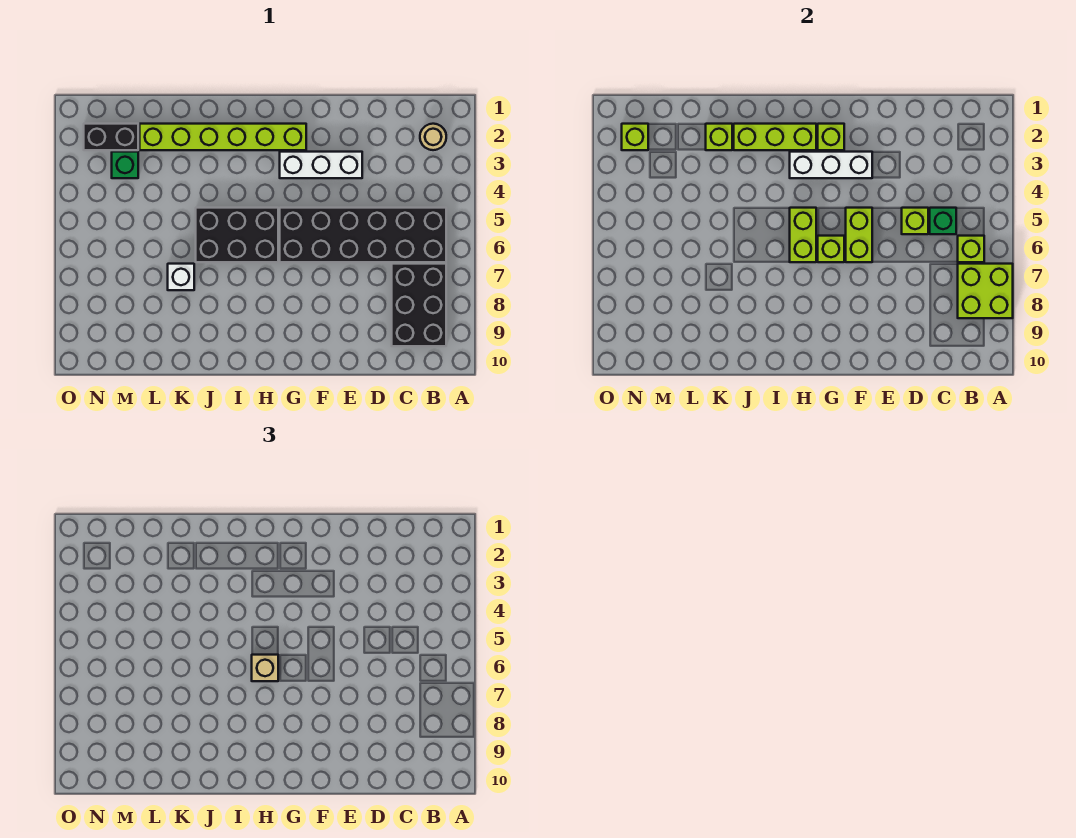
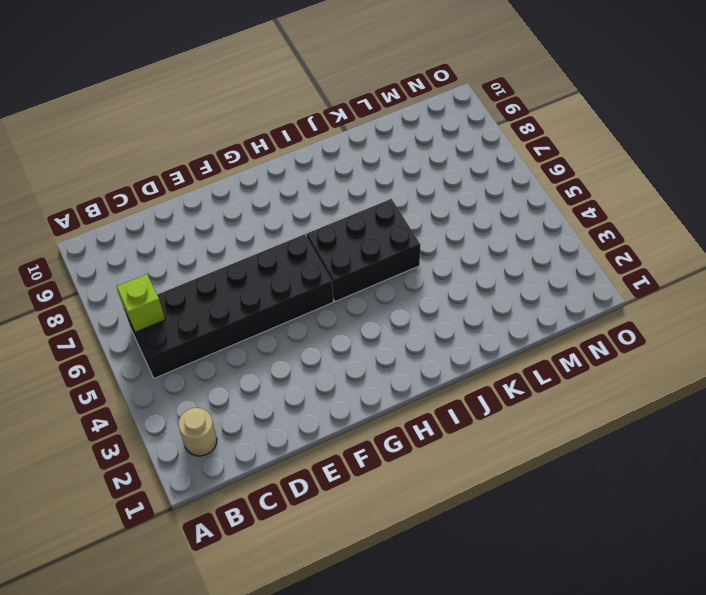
none -> black brick B7:C9 level 1
none -> white brick E3:G3 level 1
none -> lime brick G2:L2 level 1

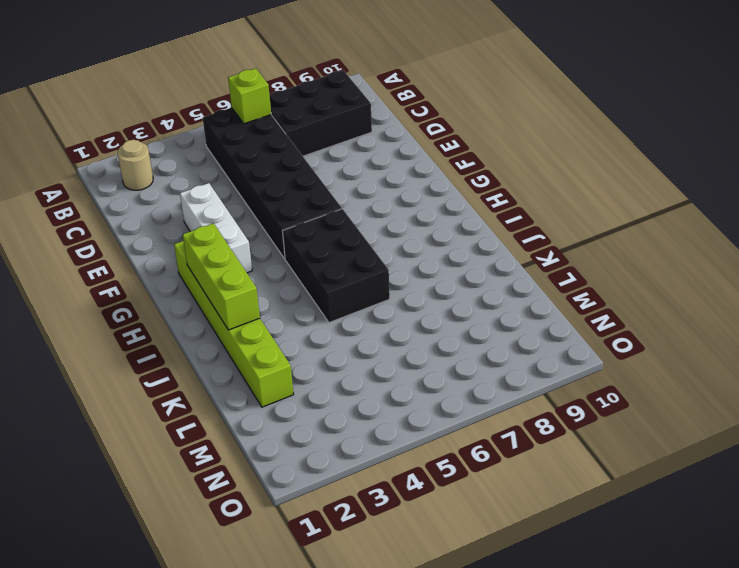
none -> white brick K7 level 1
none -> black brick M2:N2 level 1
none -> green brick M3 level 1

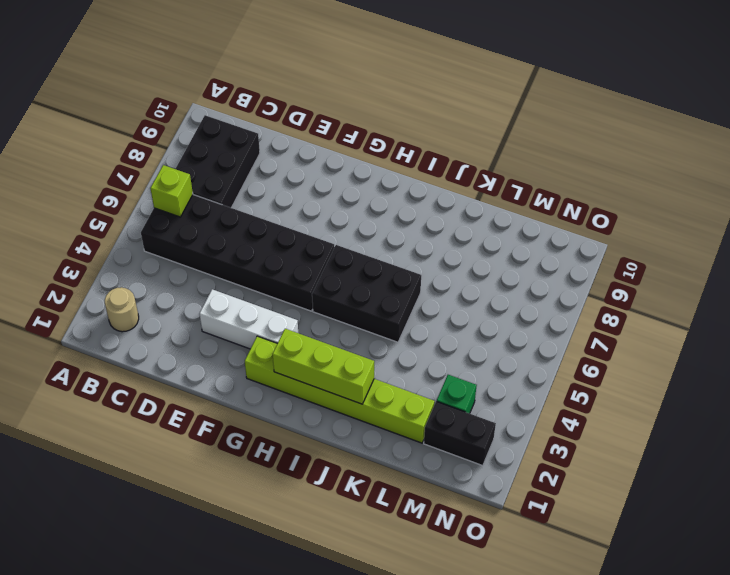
none -> white brick K7 level 1
none -> lime brick A7:B8 level 2
none -> green brick C5 level 2

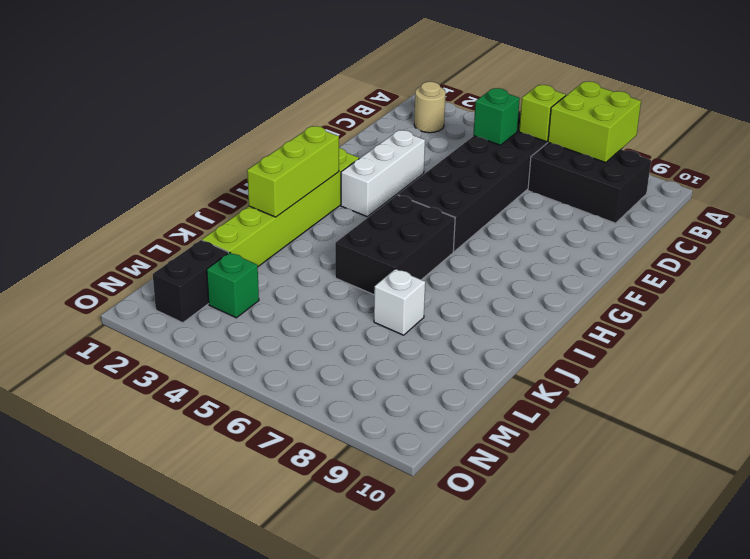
none -> lime brick D5 level 2
none -> white brick F3:H3 level 2
none -> lime brick F5:F6 level 2

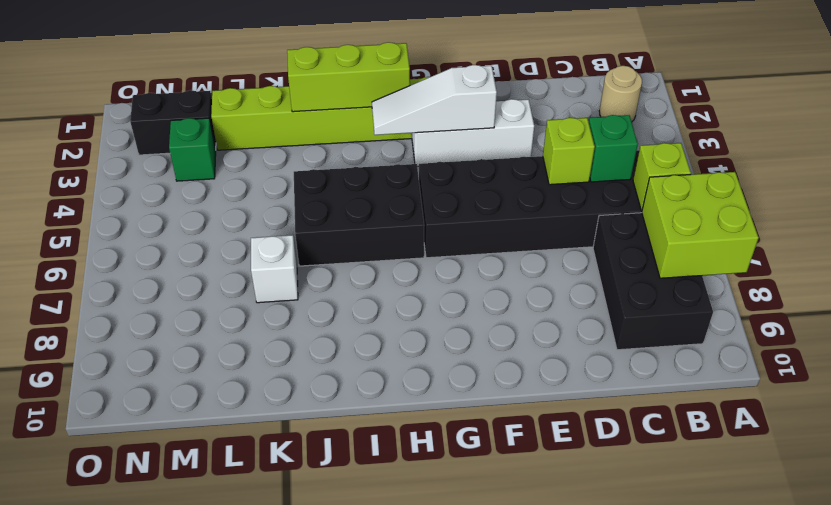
white slope F3:H3 level 2 top F -> white brick F3:H3 level 2
none -> lime brick F5:F6 level 2
none -> lime brick G2 level 2
none -> lime brick G6 level 2

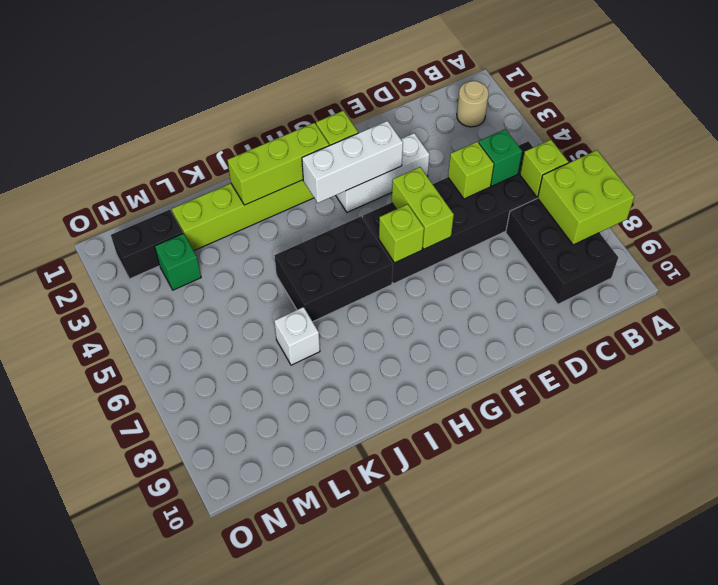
none -> lime brick H5:H6 level 2
none -> lime brick K2 level 2
none -> lime brick N2 level 2

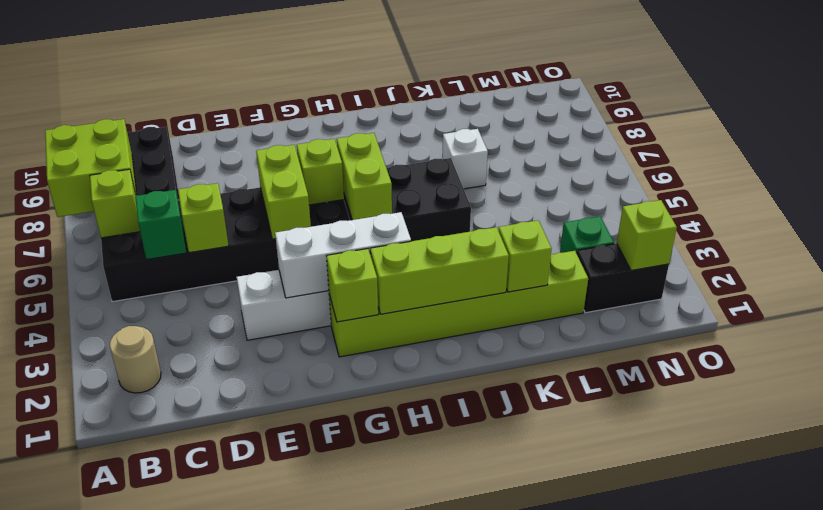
none -> tan brick H6 level 3

